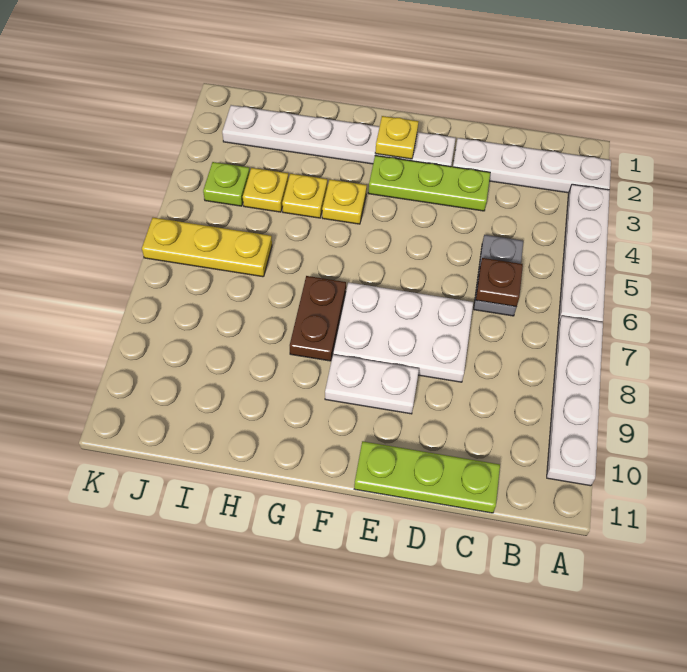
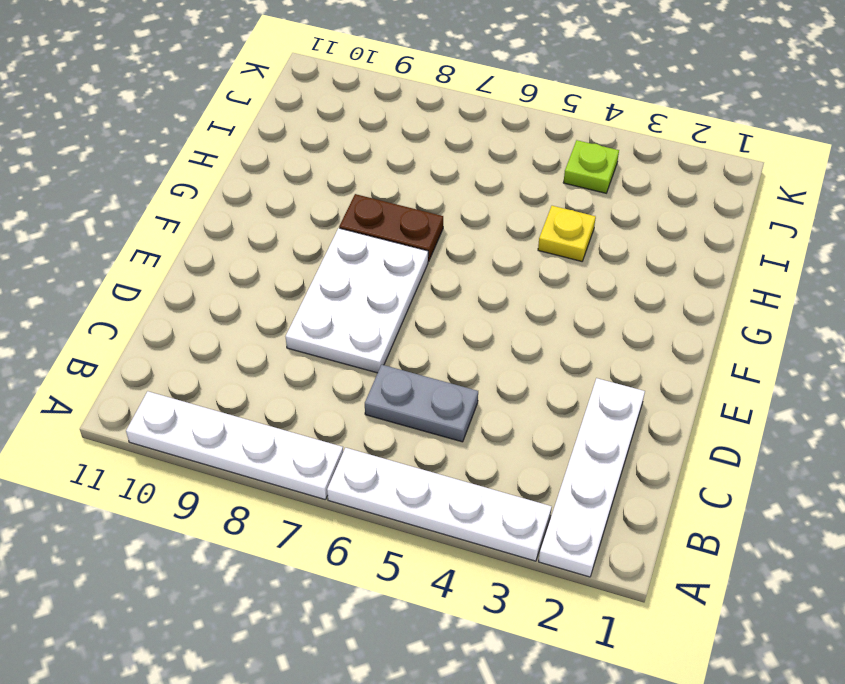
none -> lime plate C11:E11 level 1
none -> lime plate D3:F3 level 1
none -> white plate E2:J2 level 1

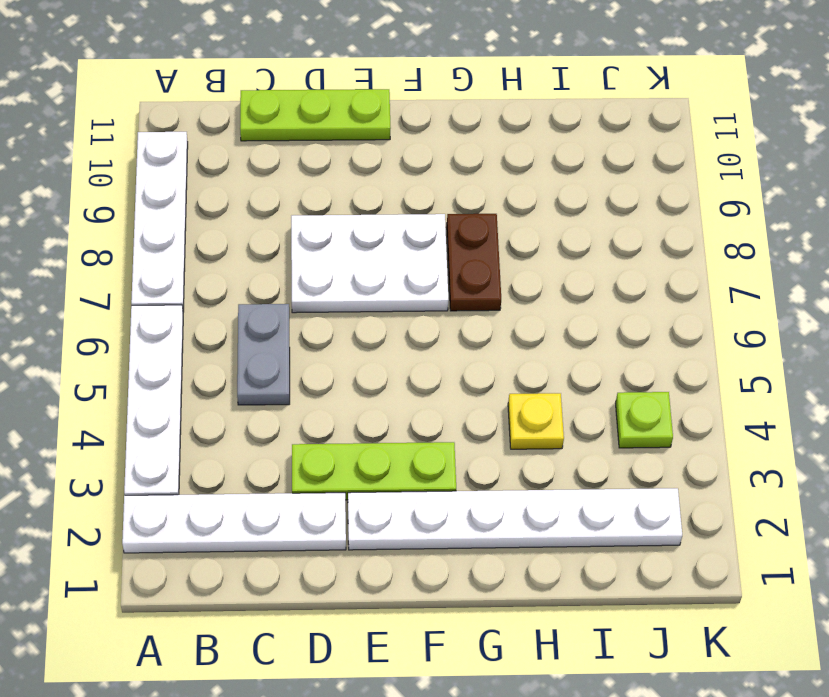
none -> white plate E9:F9 level 1
none -> yellow plate G4 level 1
none -> yellow plate I4 level 1

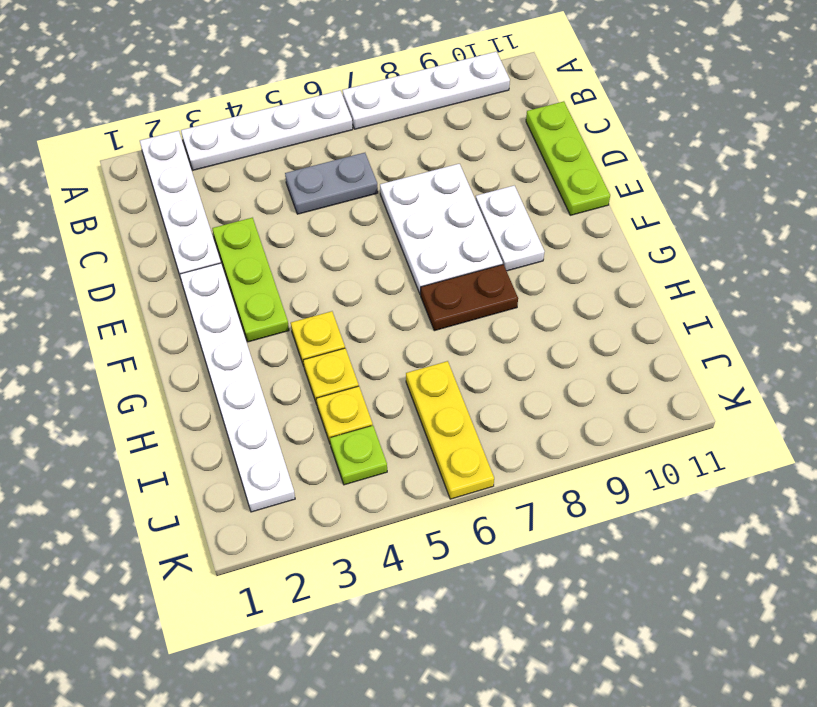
none -> brown plate C6 level 2
none -> yellow plate F2 level 2

